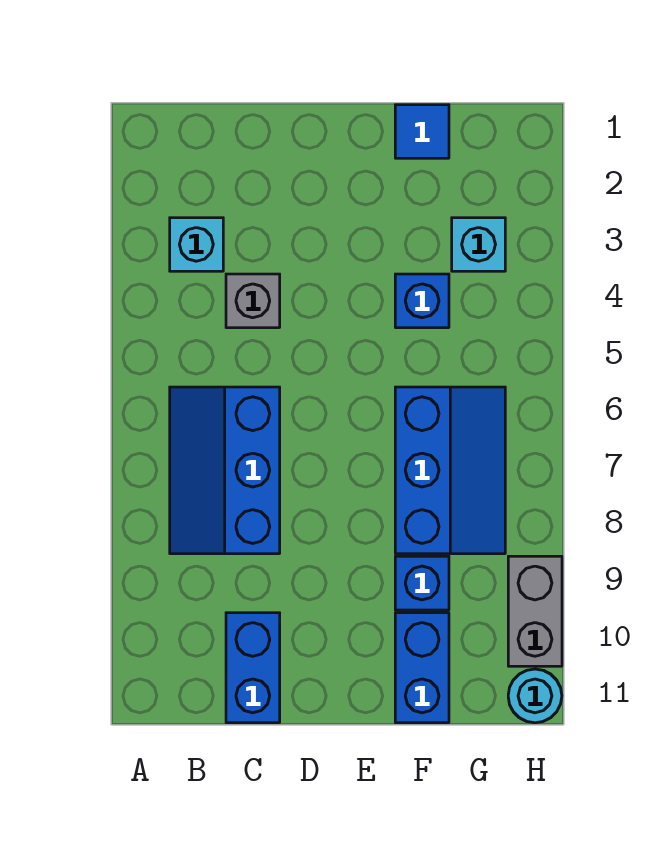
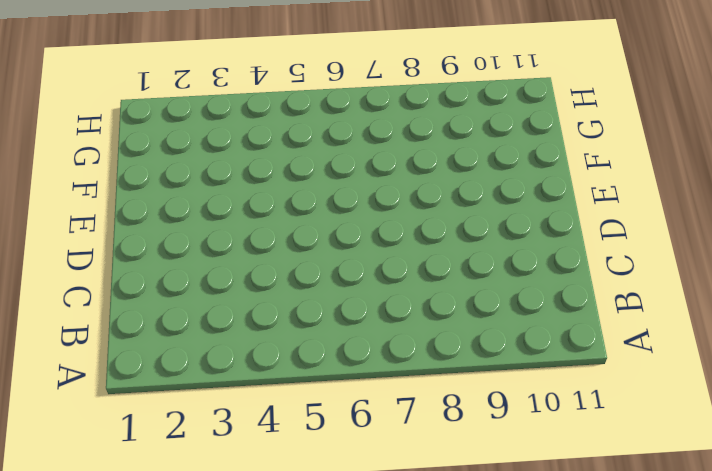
none -> cyan brick B3 level 1
none -> blue slope B6:C8 level 1 top C
none -> grey brick C4 level 1

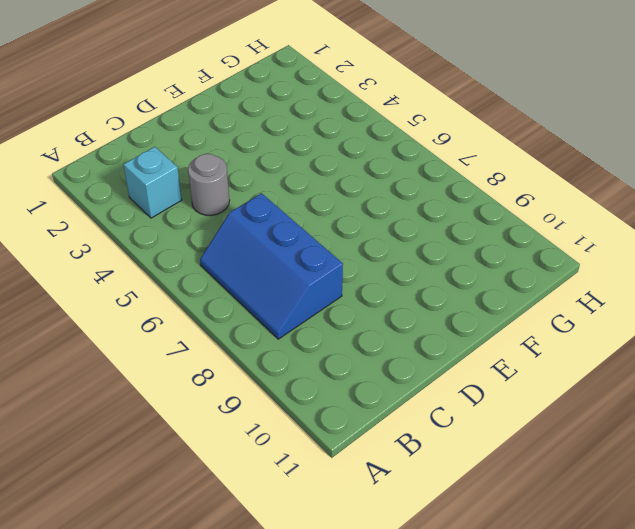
grey round brick C4 level 1 -> grey brick C4 level 1
none -> blue brick C10:C11 level 1
none -> blue tile F1 level 1
none -> blue brick F4 level 1

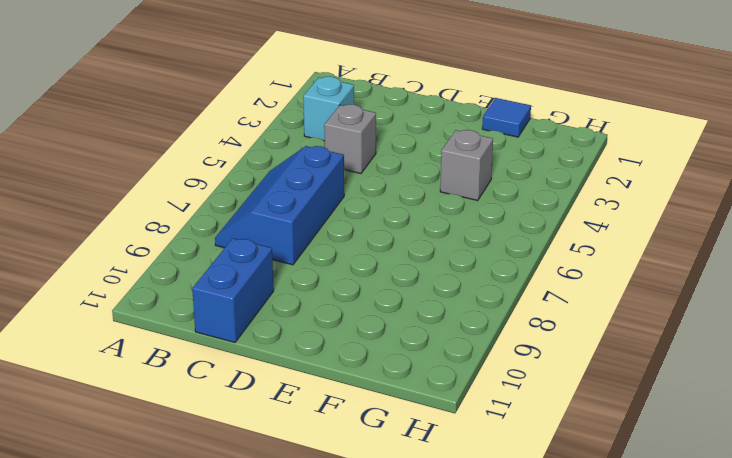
grey brick F4 level 1 -> blue brick F4 level 1
none -> blue slope F6:G8 level 1 top F
none -> blue brick F9 level 1
none -> blue brick F10:F11 level 1

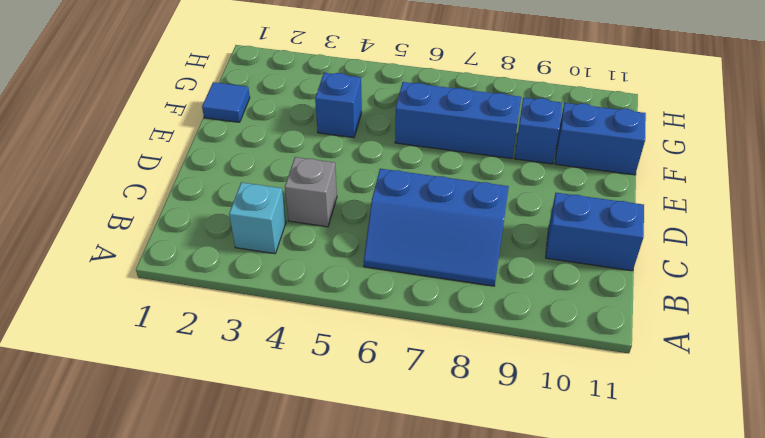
none -> cyan brick G3 level 1
none -> grey brick H9:H10 level 1
none -> cyan round brick H11 level 1

